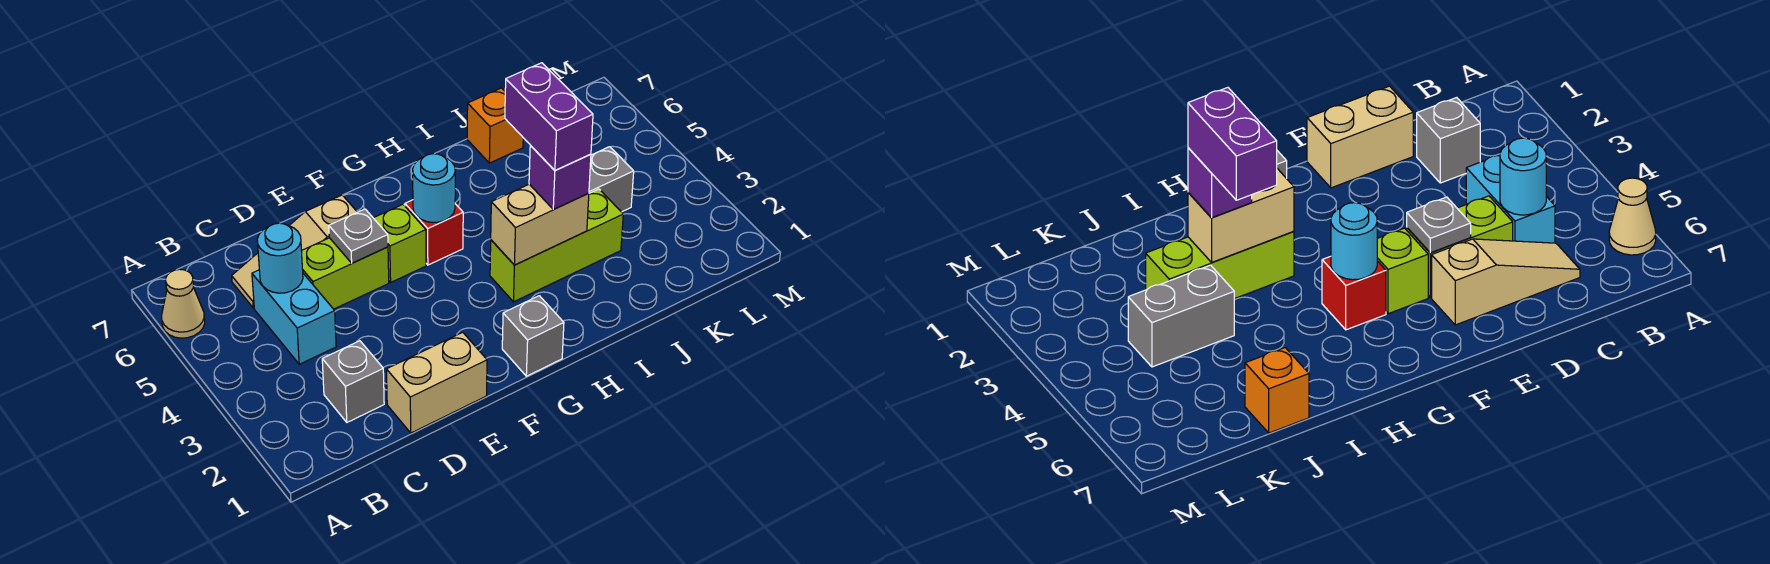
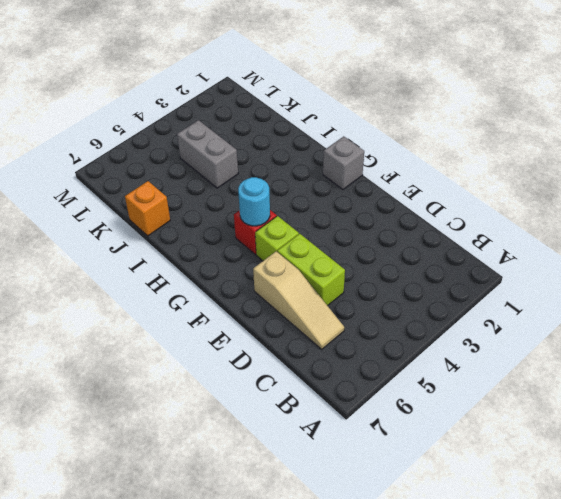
none -> tan cone A6 level 1
none -> grey brick C2 level 1
none -> cyan brick C4:C5 level 1

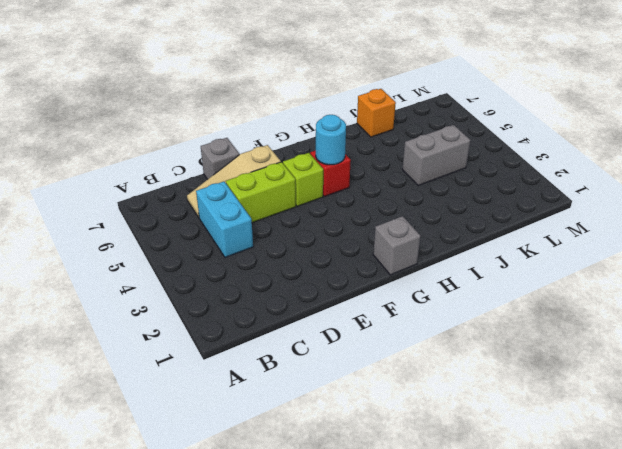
grey brick D7 level 1 -> grey brick C2 level 1
none -> tan cone A6 level 1
none -> tan brick D1:E1 level 1
none -> lime brick H3:J3 level 1

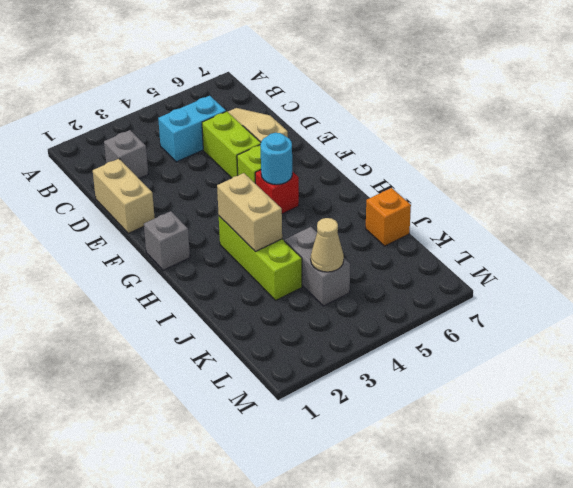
tan cone K4 level 2 -> tan cone A6 level 1
none -> cyan round brick C5 level 2
none -> grey plate E5 level 2
none -> purple brick I3 level 3

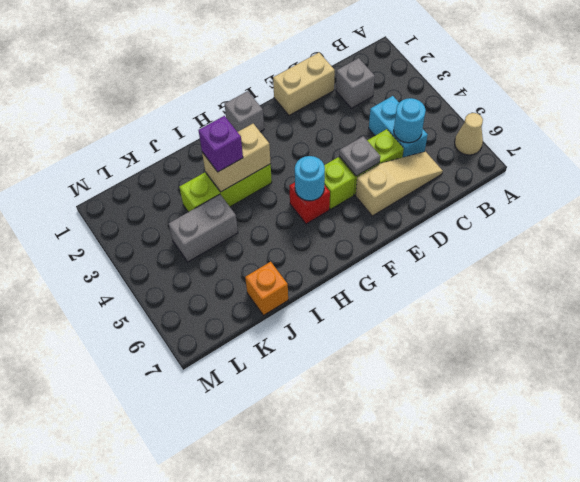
none -> purple brick I3:I4 level 4

